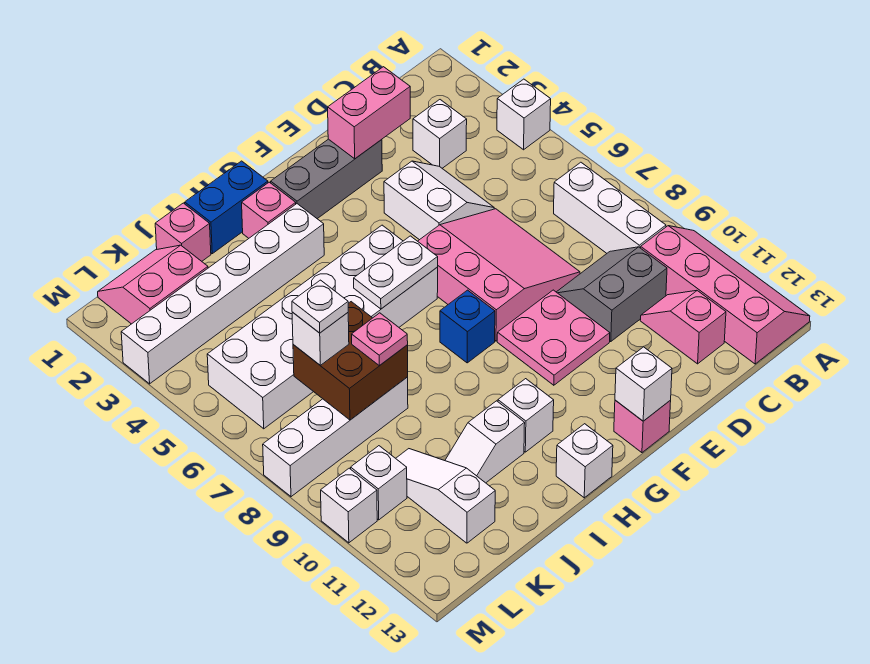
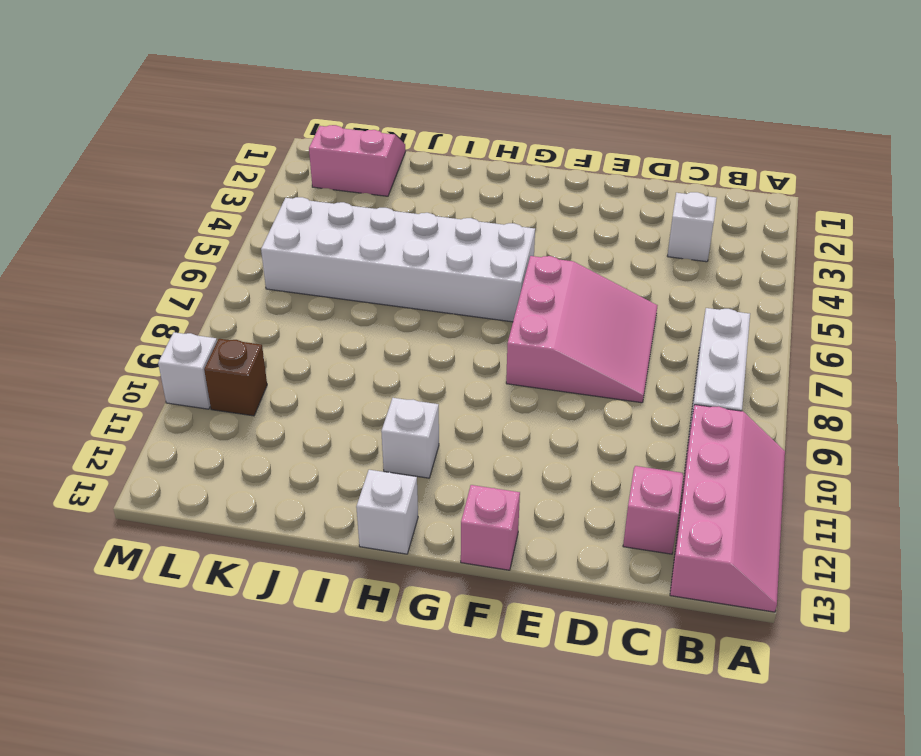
brown brick L10 level 1 -> white brick L10 level 1
none -> white brick A4 level 1
none -> grey slope C9:D10 level 1 top 10
none -> white slope D4:E5 level 1 top E
none -> grey brick E2:G2 level 1

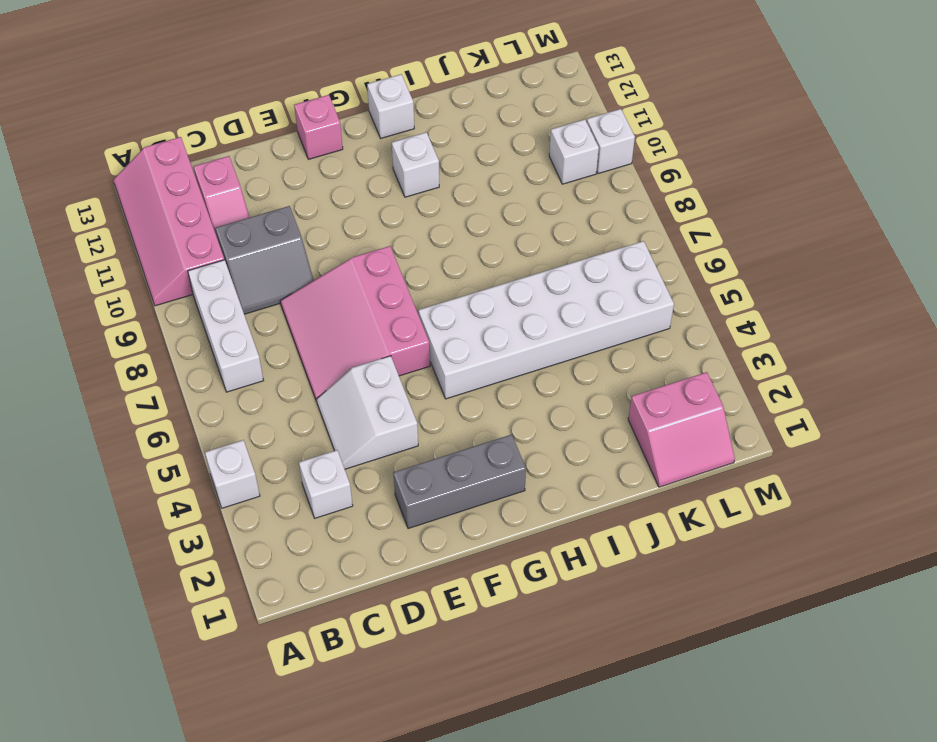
none -> pink plate E9:F10 level 1
none -> blue brick G8 level 1
none -> blue brick H1:I1 level 1
none -> pink brick H2 level 1

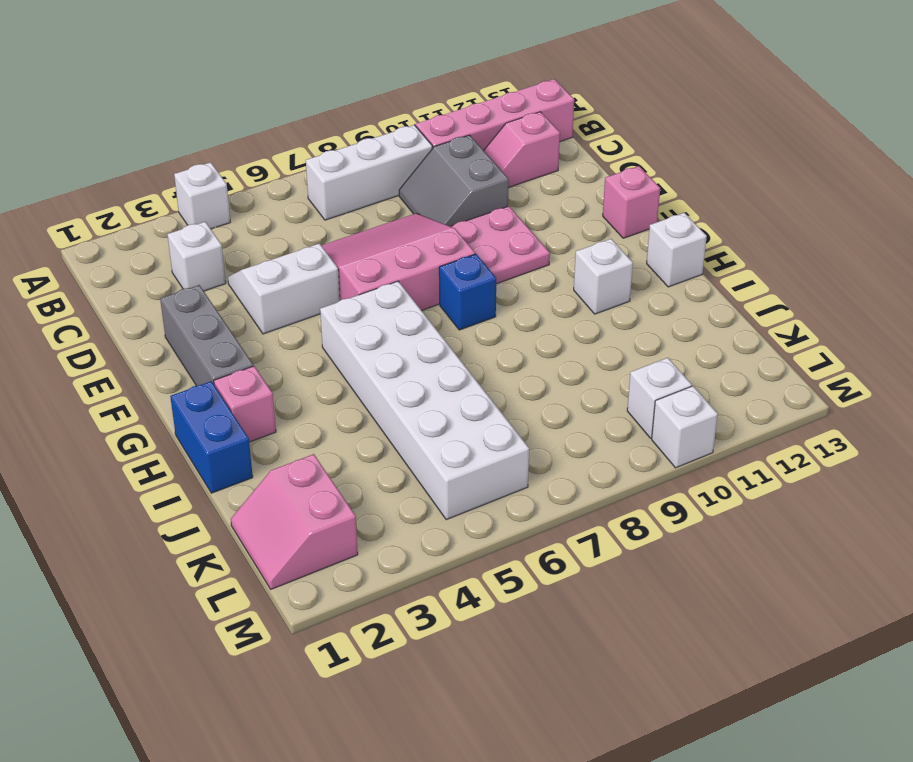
none -> white brick H3:M3 level 1
none -> white slope I11:J11 level 1 top I
none -> pink brick J1 level 1
none -> white brick J8:M8 level 1

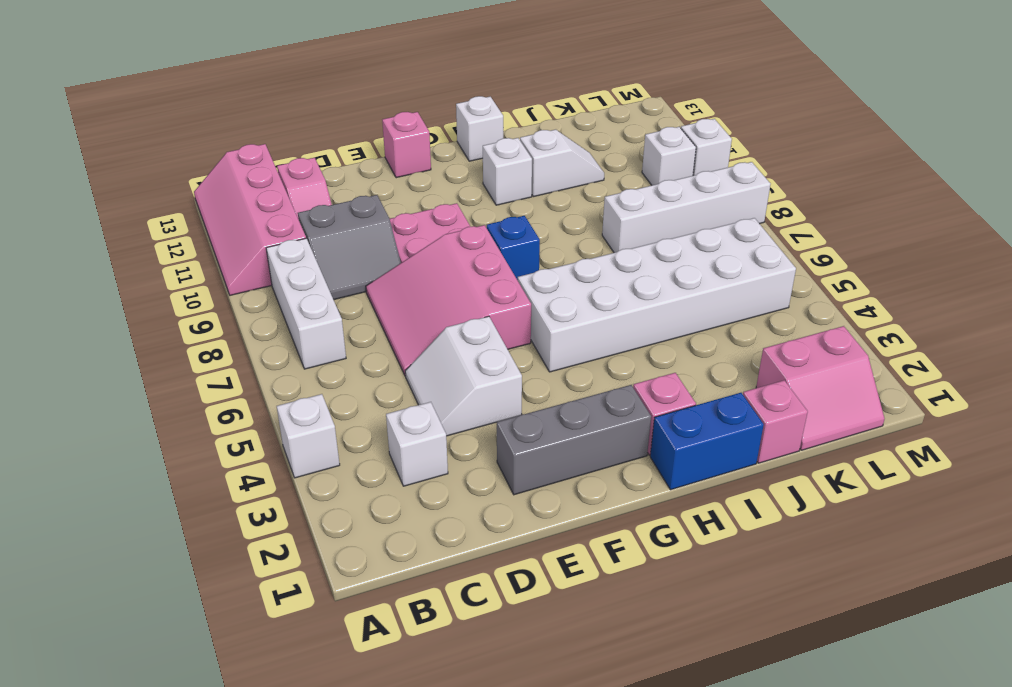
none -> white brick H3:M3 level 1
none -> white slope K10:K12 level 1 top 12
none -> pink brick D2:E2 level 2
none -> white brick F13 level 2

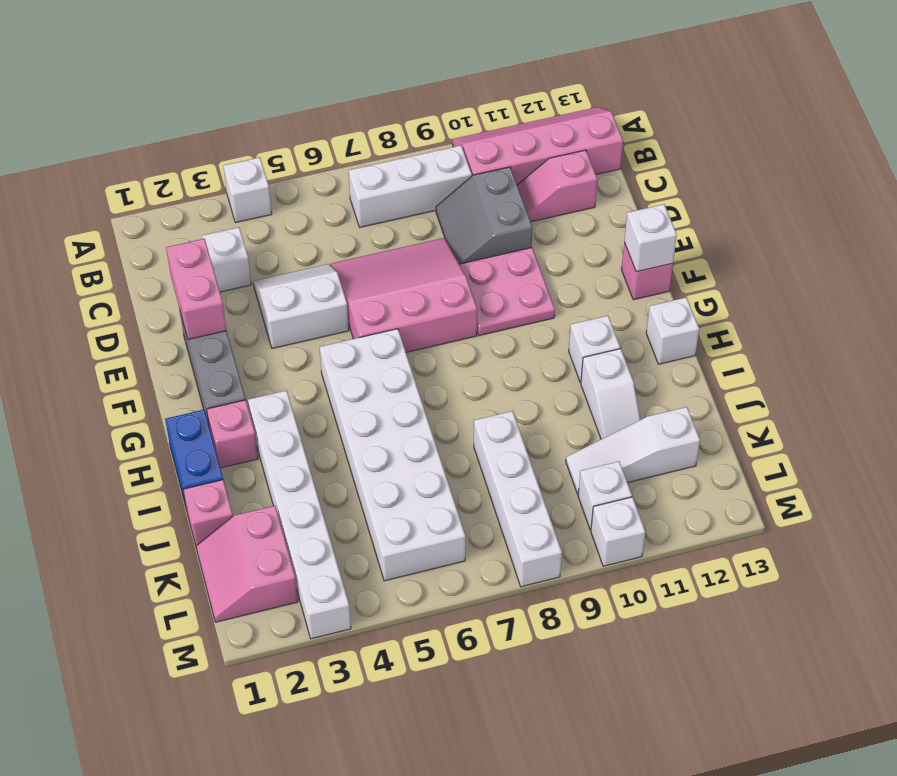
none -> blue brick G8 level 1
none -> white plate G6:H6 level 2
none -> brown brick J7:K8 level 2
none -> pink plate J8 level 3

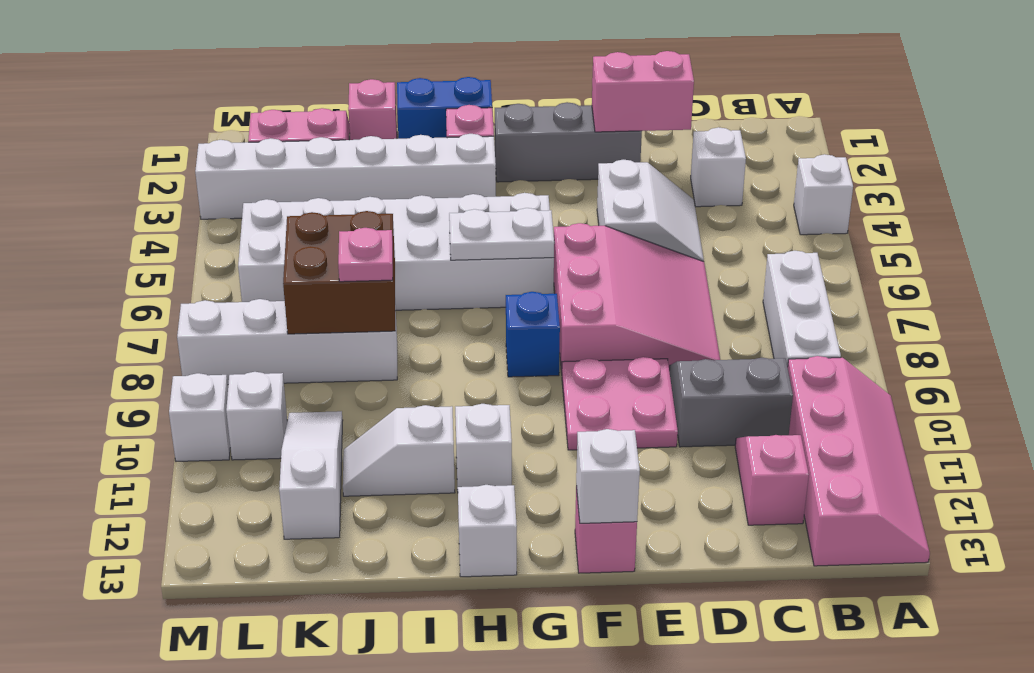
none -> white brick K7 level 3
none -> white plate K7 level 4

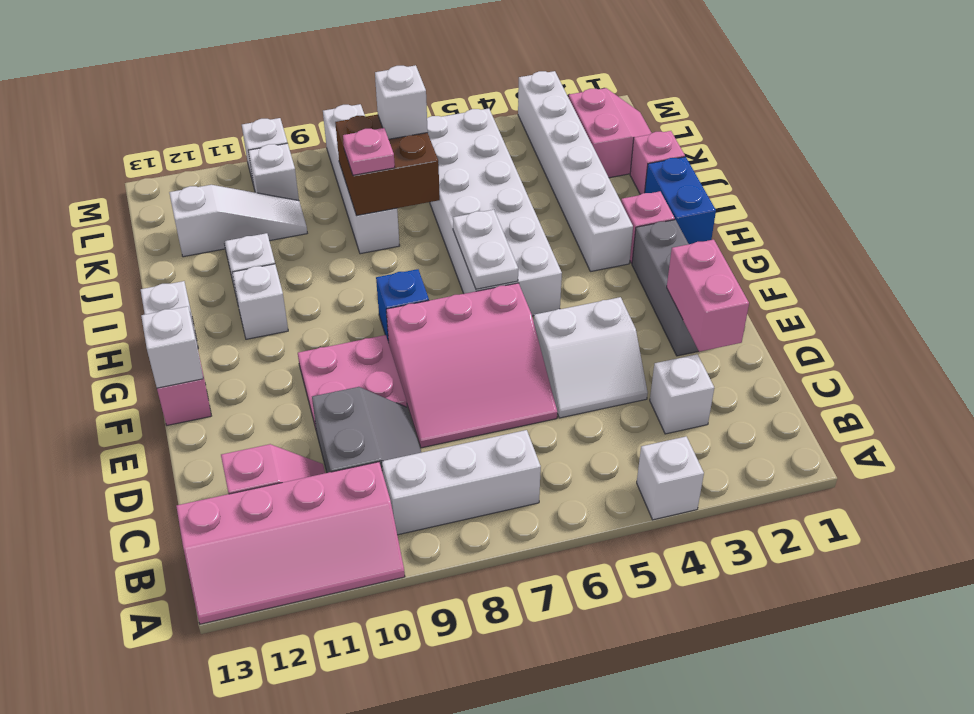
none -> white plate K7 level 4

